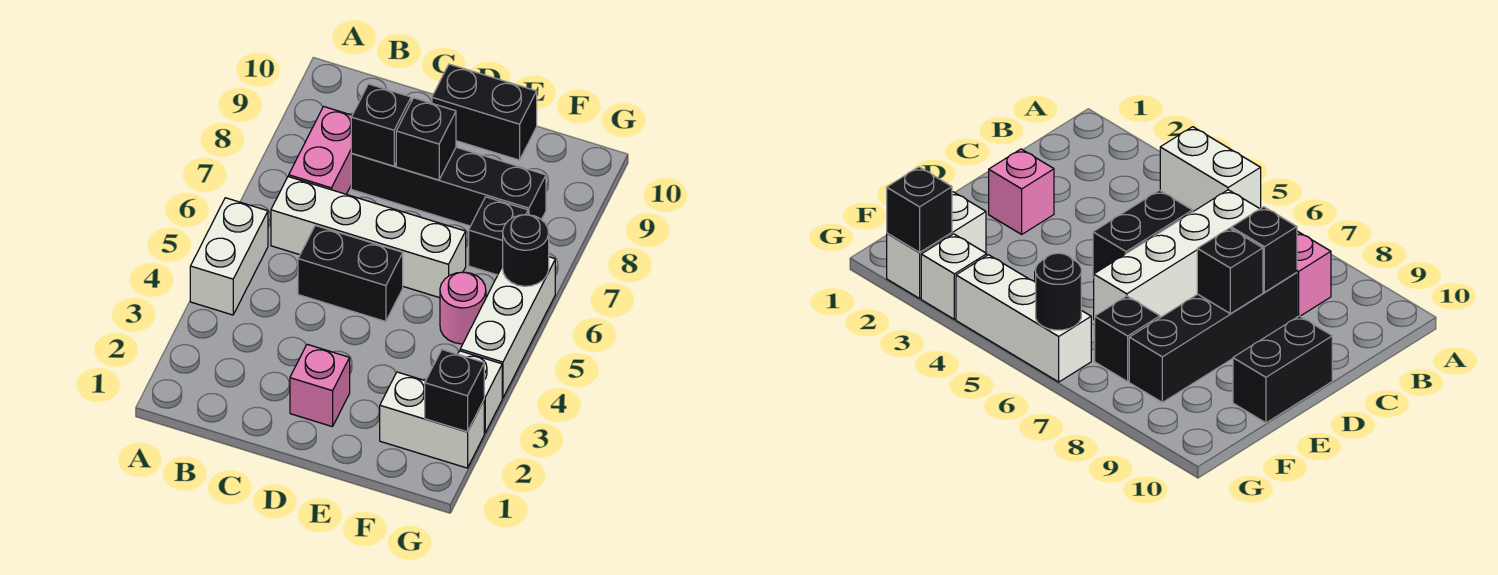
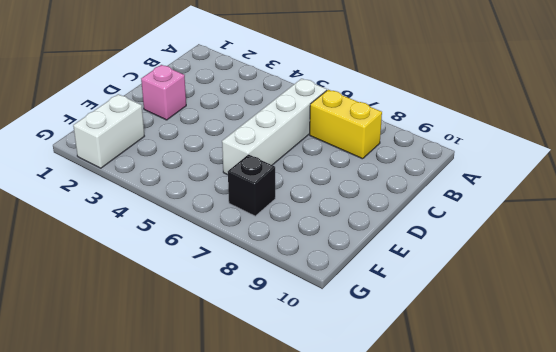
yellow brick B7:B8 level 1 -> pink brick B7:B8 level 1
none -> white brick A4:A5 level 1
none -> black brick C5:D5 level 1
none -> black brick C8:F8 level 1

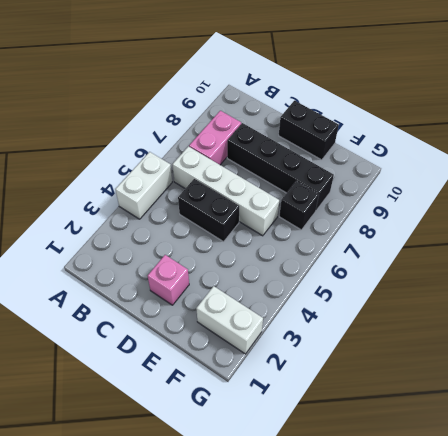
none -> pink round brick F5 level 1
none -> white brick G3 level 1
none -> white brick G4:G6 level 1

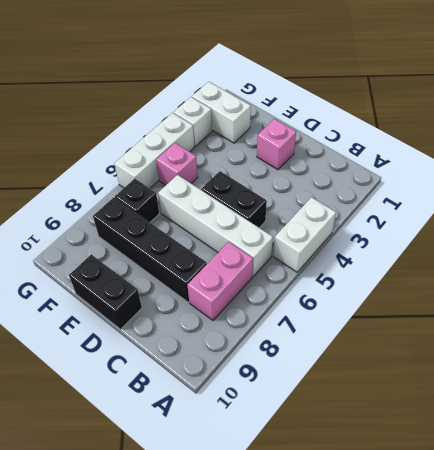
pink brick F5 level 1 -> pink round brick F5 level 1
none -> black brick C8 level 2
none -> black brick D8 level 2
none -> black brick G2 level 2

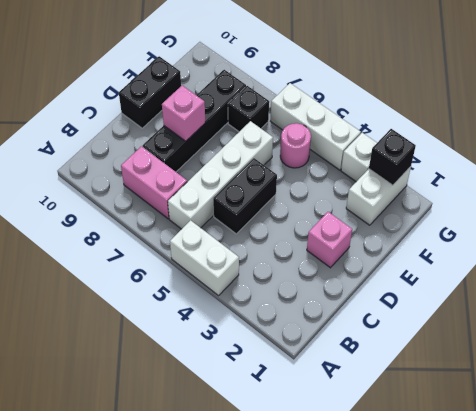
pink brick D8 level 2 -> black brick D8 level 2
none -> black brick C8 level 2
none -> black round brick G6 level 2

